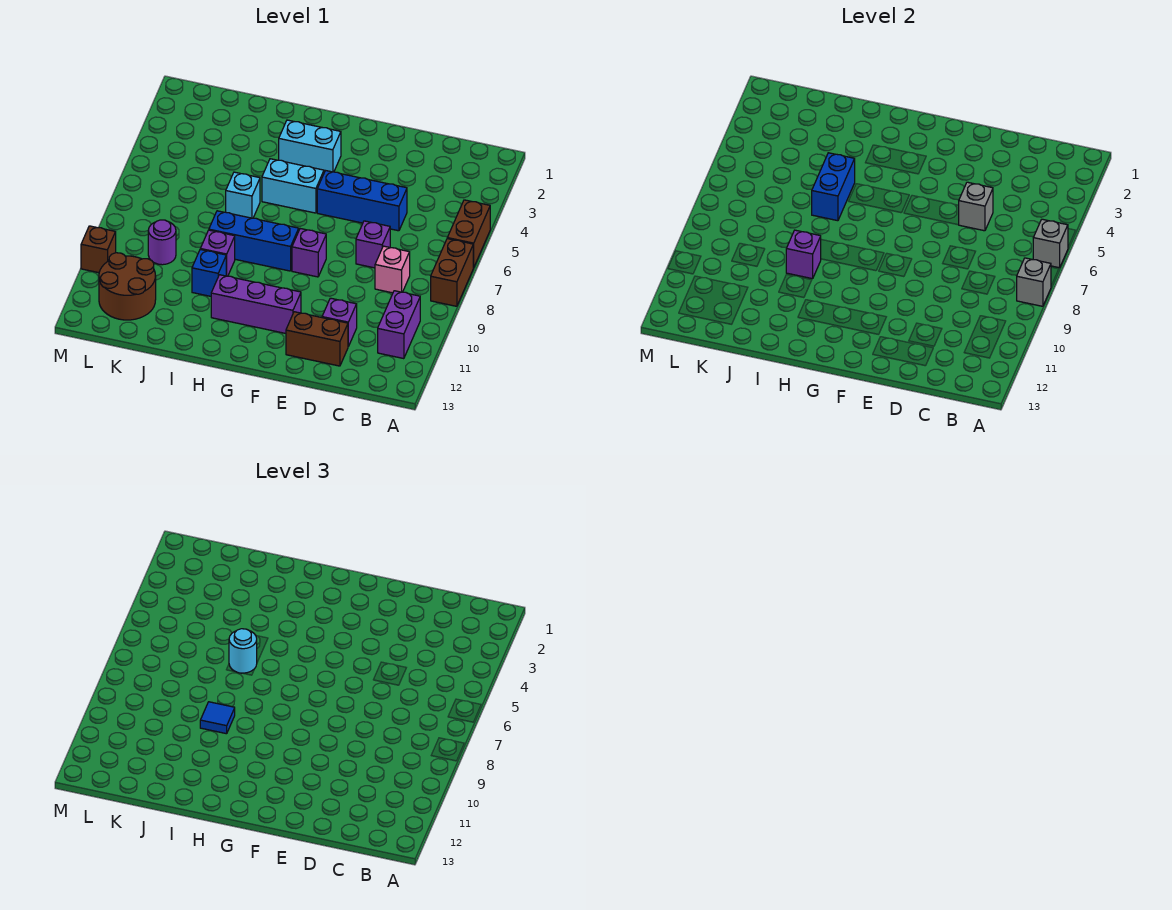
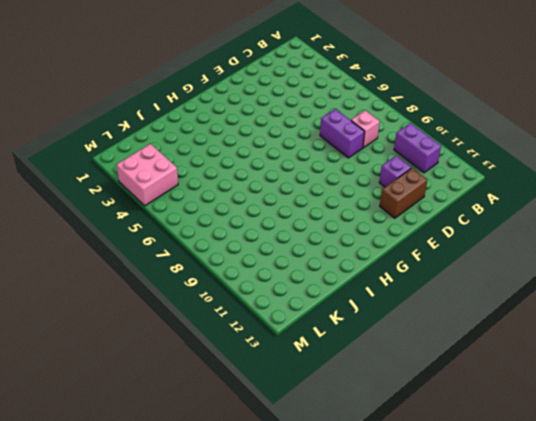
purple brick D7:D8 level 1 -> purple brick D7 level 1
pink brick L3:M4 level 1 -> none
none -> brown brick A5:A6 level 1
none -> brown brick A7:A8 level 1
none -> blue brick D5:F5 level 1

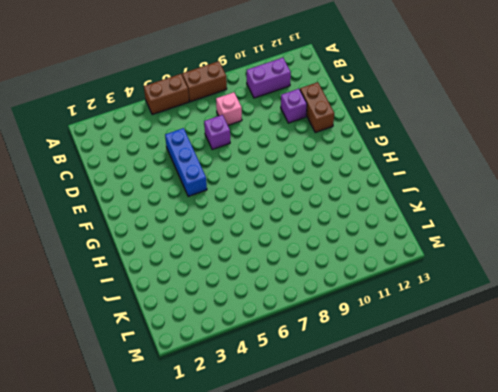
none -> purple brick F8 level 1
none -> purple brick F11:H11 level 1
none -> cyan brick G3:H3 level 1

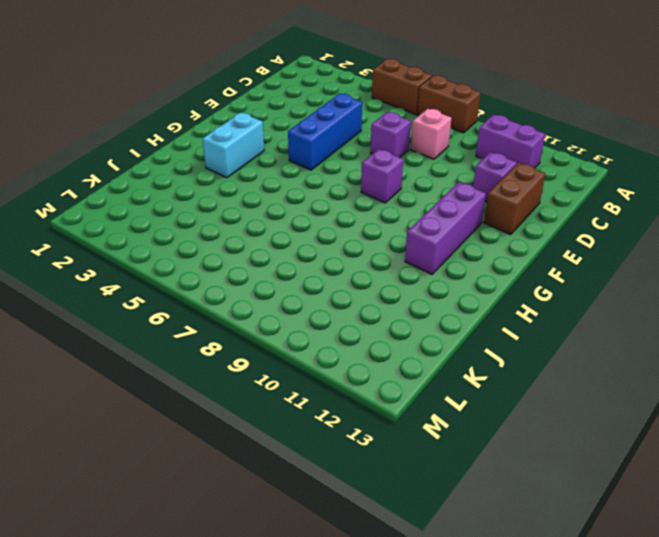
none -> cyan brick G5:H5 level 1
none -> blue brick G8:I8 level 1
none -> cyan brick I6 level 1

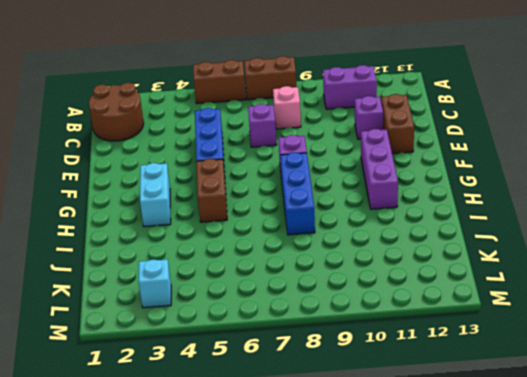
brown round brick B1:C2 level 1 -> brown round brick K11:L12 level 1
brown brick G5:H5 level 1 -> cyan brick G5:H5 level 1
cyan brick L3 level 1 -> cyan brick I6 level 1
none -> purple brick I9 level 1
none -> blue brick I10 level 1
none -> purple round brick K9 level 1

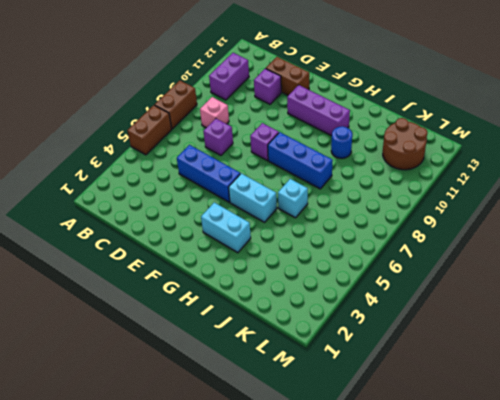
blue round brick I10 level 1 -> blue brick I10 level 1
none -> purple brick I9 level 1
none -> purple round brick K9 level 1
none -> brown brick M10 level 1

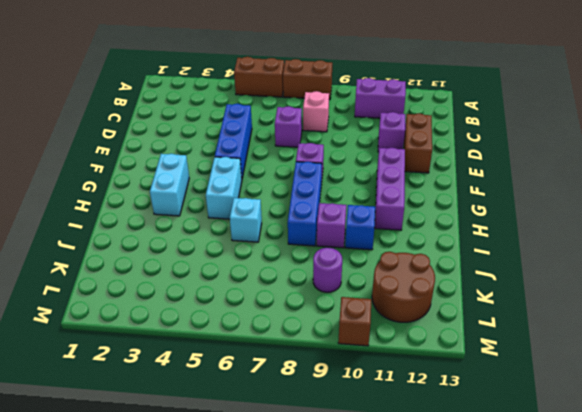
none -> grey brick A6 level 2
none -> grey brick A8 level 2
none -> grey brick D5 level 2

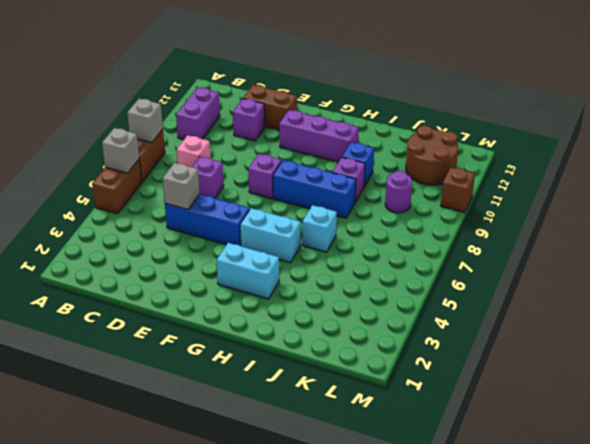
none -> blue brick I5:I6 level 2
none -> purple brick I9 level 2
none -> cyan round brick I6 level 3

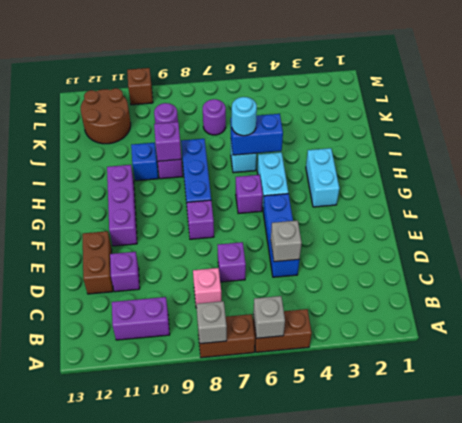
purple brick G6 level 1 -> none
purple round brick K7 level 1 -> none
none -> blue tile I9 level 3

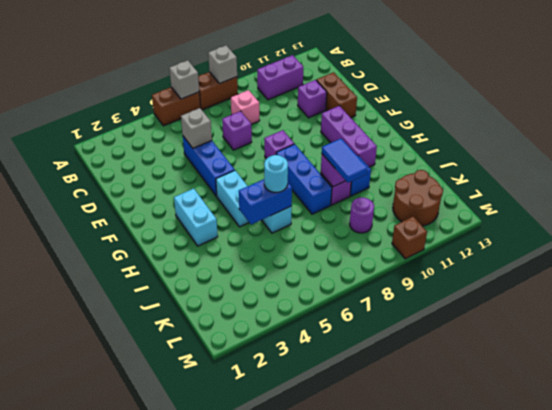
blue tile I9:J9 level 3 -> blue tile I9 level 3

